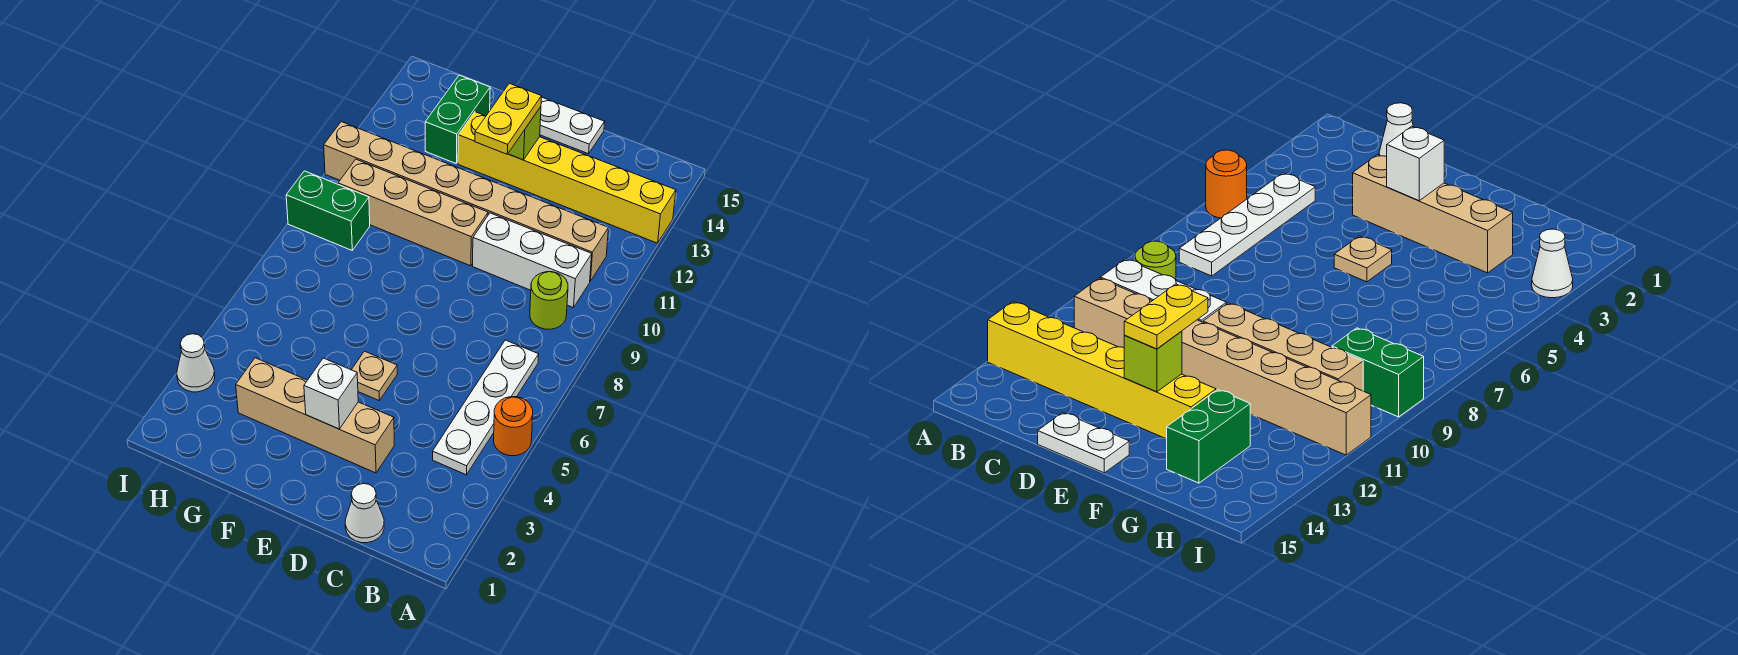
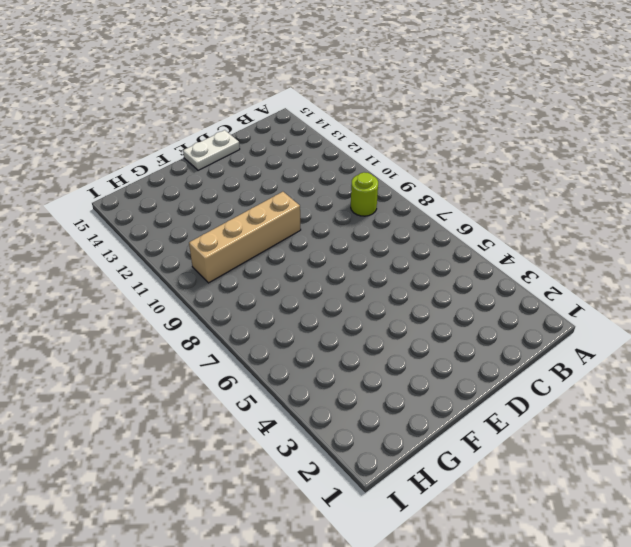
none -> orange round brick A5 level 1
none -> yellow brick A13:F13 level 1
none -> white plate B4:B7 level 1

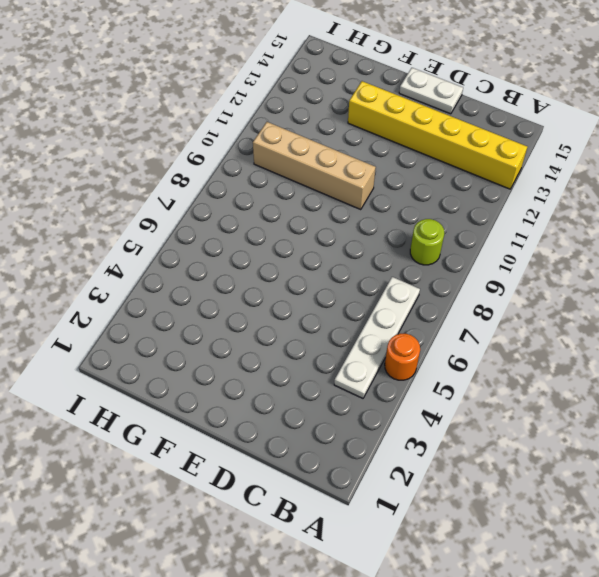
none -> white brick B10:D10 level 1
none -> tan brick B11:I11 level 1
none -> white cone C1 level 1

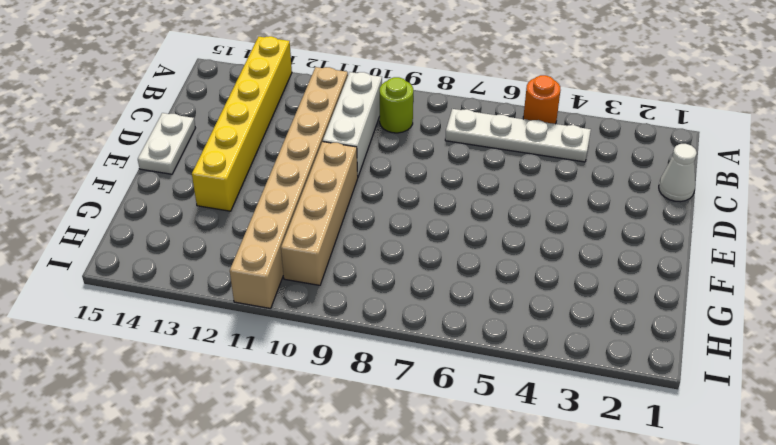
none -> tan brick D3:G3 level 1
none -> tan plate E5 level 1
none -> green brick G13:G14 level 1

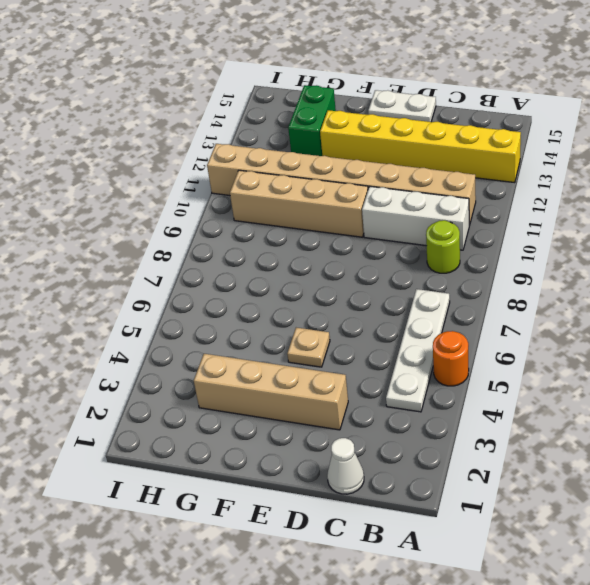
none -> green brick H9:I9 level 1
none -> white cone I3 level 1
none -> white brick E3 level 2

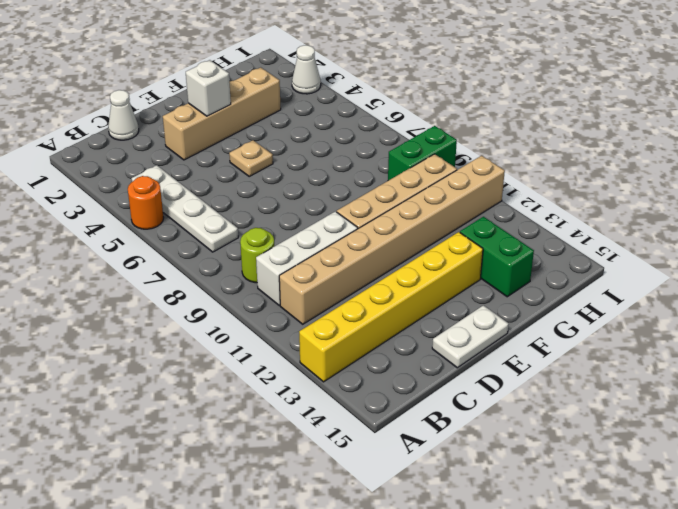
none -> lime brick E13 level 2
none -> yellow plate E12:E13 level 3

